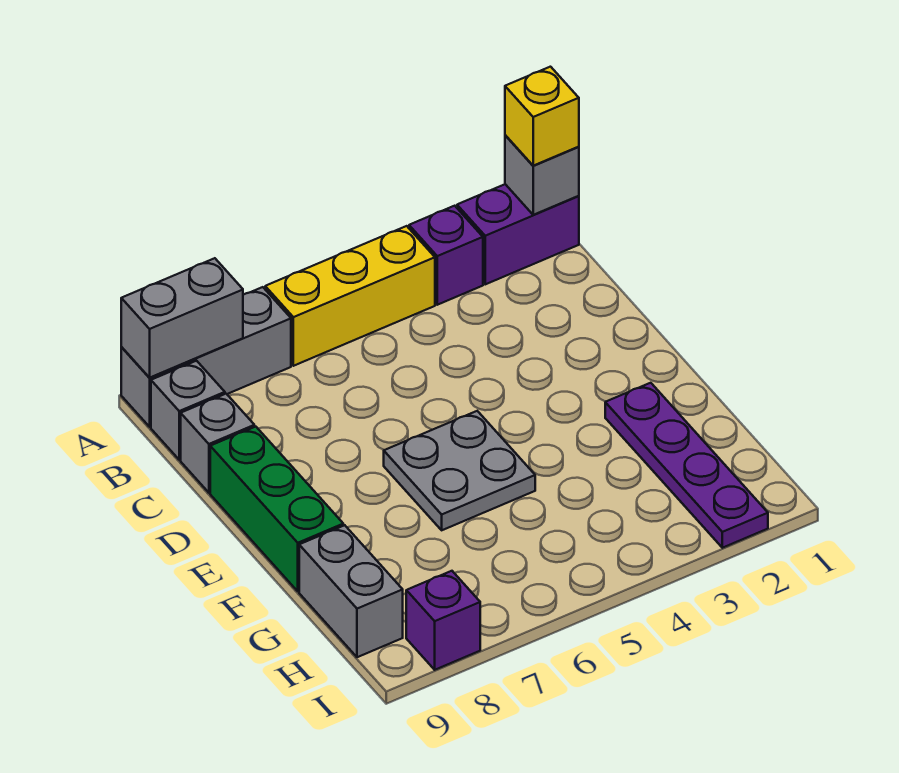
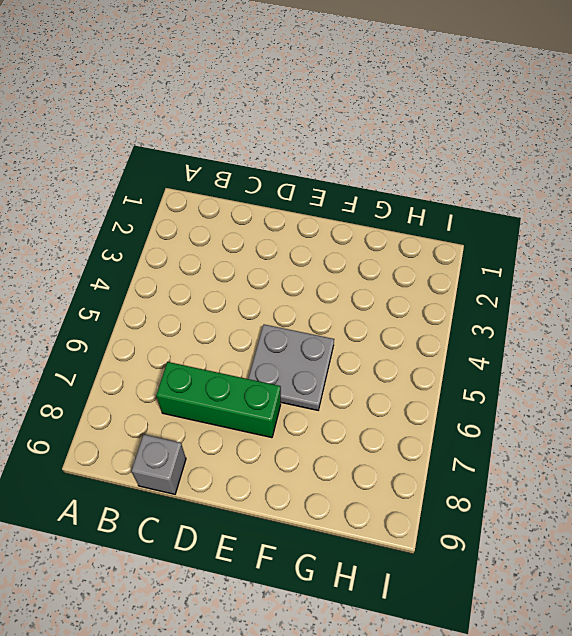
green brick C7:E7 level 1 -> green brick D9:F9 level 1
none -> purple brick A1:A2 level 1
none -> purple brick A3 level 1
none -> yellow brick A4:A6 level 1

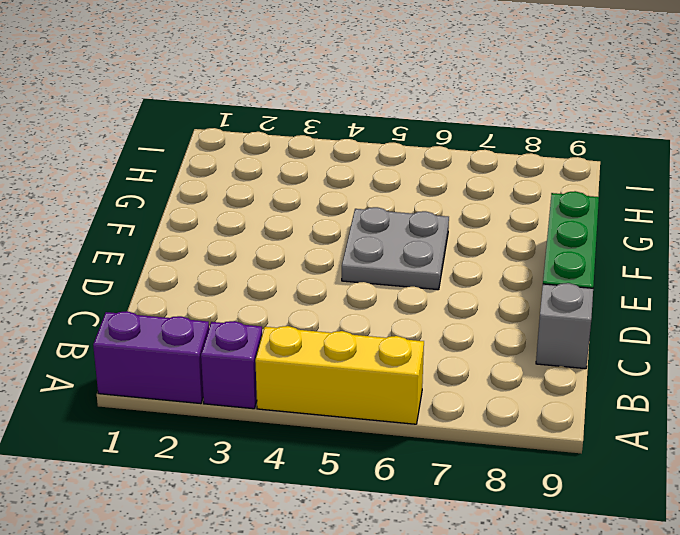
none -> grey brick A7:A9 level 1
none -> grey brick B9 level 1
none -> purple plate F2:I2 level 1

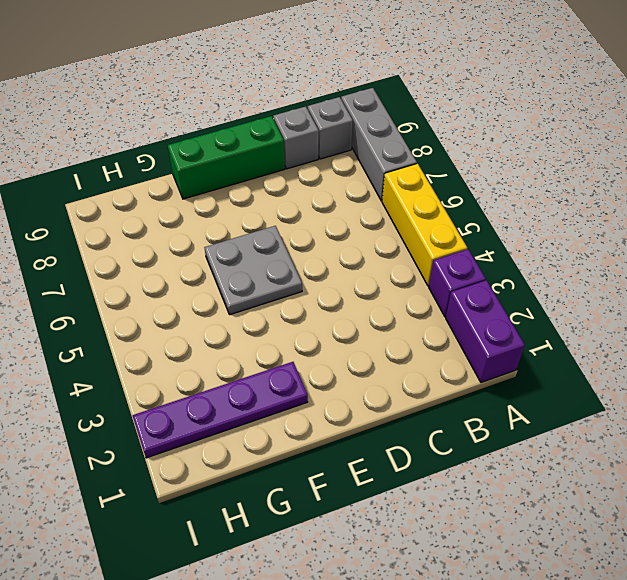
none -> grey brick G9:H9 level 1
none -> purple brick I8 level 1
none -> grey brick A1 level 2

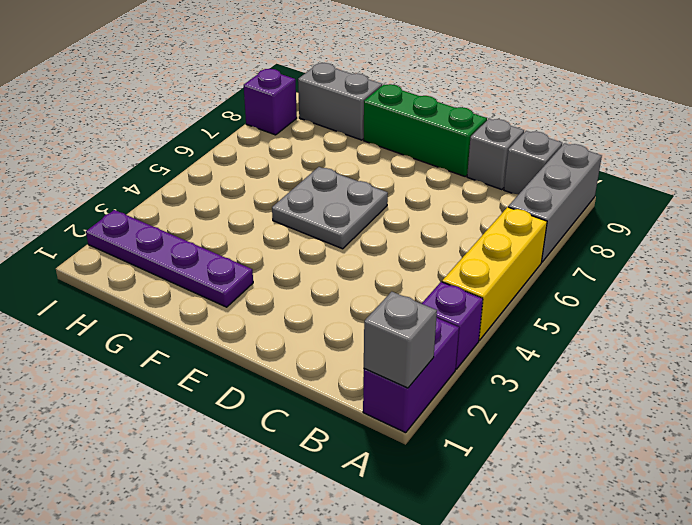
none -> grey brick A8:A9 level 2
none -> yellow brick A1 level 3

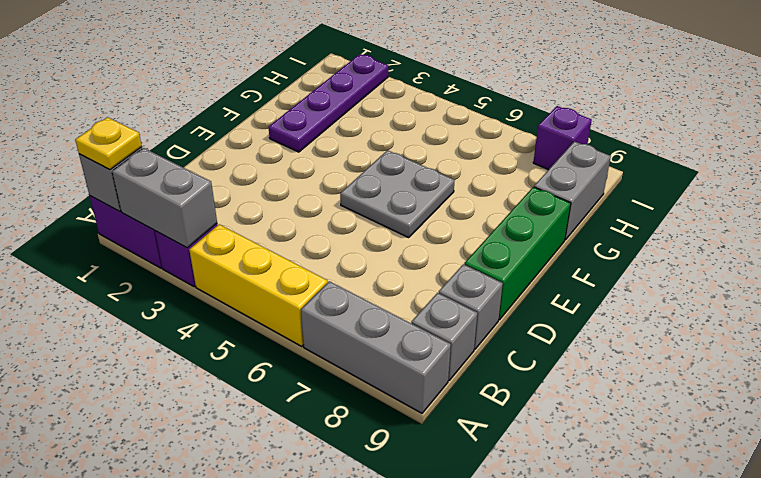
yellow plate A1 level 3 -> yellow brick A1 level 3
grey brick A2:A3 level 2 -> grey brick A8:A9 level 2

